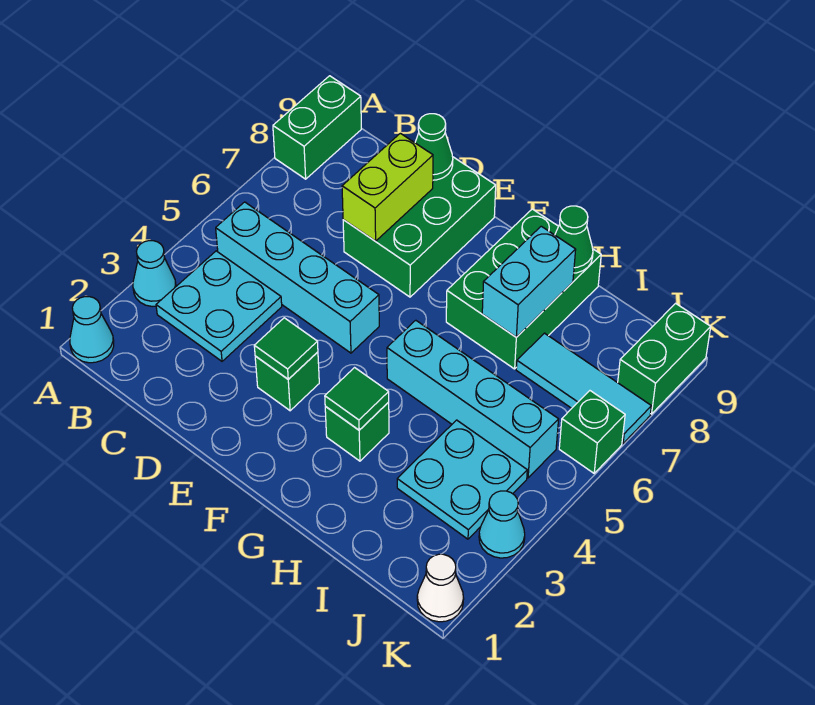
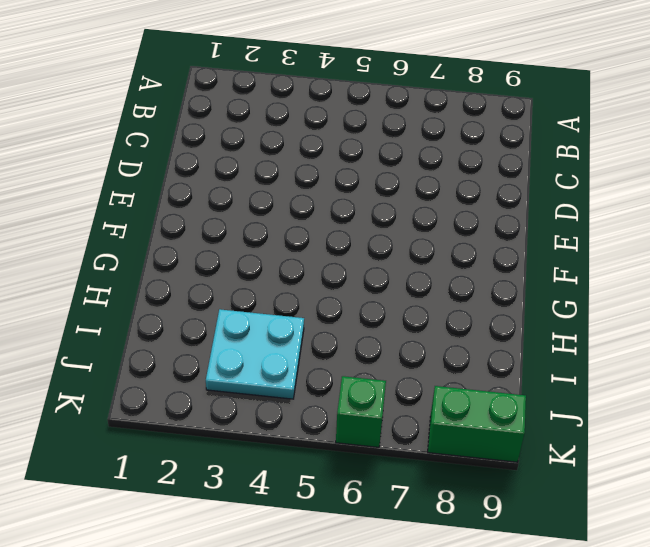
none -> cyan cone A1 level 1
none -> cyan cone A3 level 1
none -> green brick A8:A9 level 1

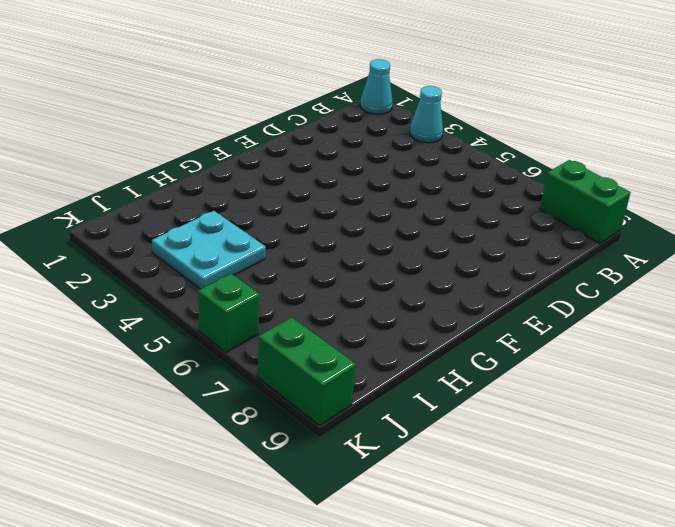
none -> cyan plate B3:C4 level 1
none -> cyan brick B5:E5 level 1
none -> green brick D7:E9 level 1

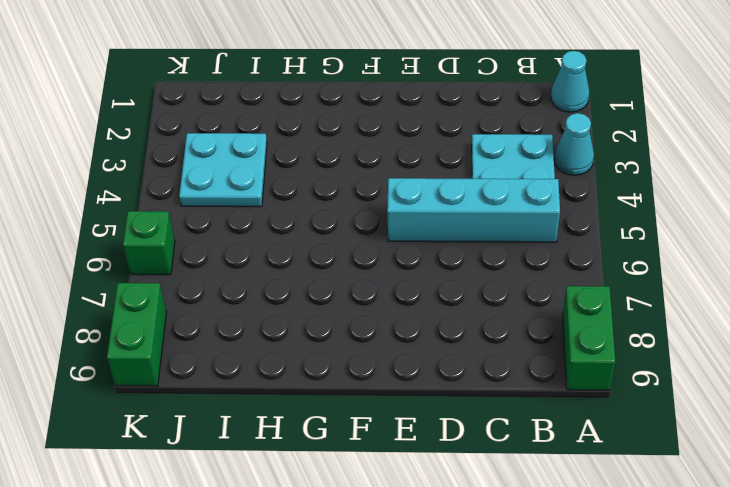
none -> green brick D7:E9 level 1
none -> green brick E3 level 1
none -> green brick G3 level 1

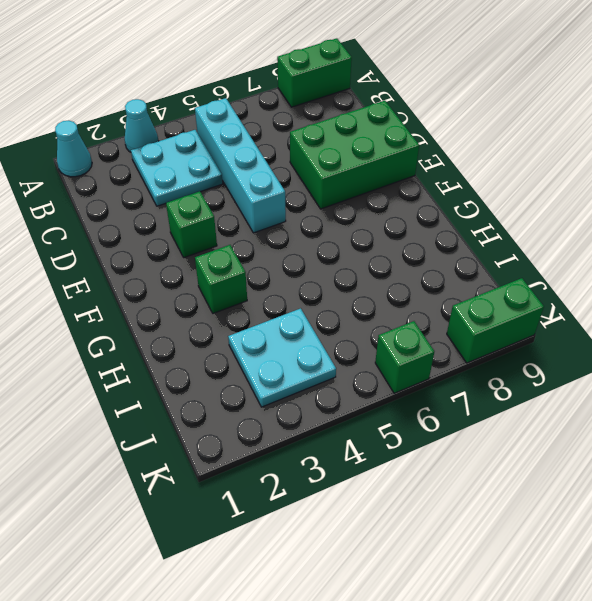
none -> cyan brick G5:J5 level 1
none -> green brick G7:H9 level 1
none -> cyan tile I7:K7 level 1

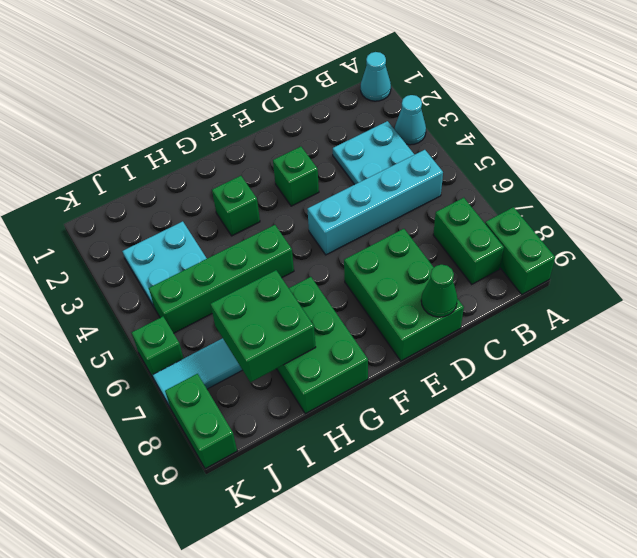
green brick B7:B8 level 1 -> none
green brick G5:J5 level 1 -> cyan brick G5:J5 level 1
green brick H7:I8 level 2 -> cyan brick H7:H8 level 2
none -> white cone K1 level 1
none -> cyan cone K3 level 1
none -> lime brick D7:D8 level 2

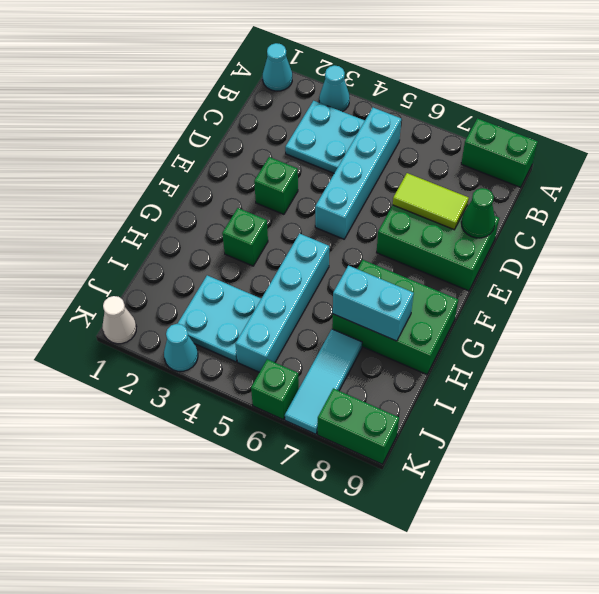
lime tile D7:D8 level 2 -> lime brick D7:D8 level 2
none -> green tile E3 level 2
none -> green tile G3 level 2
none -> green cone H9 level 2

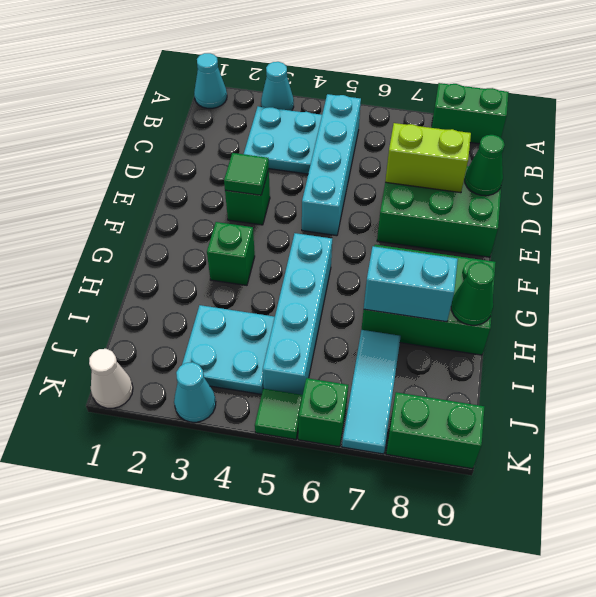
green tile K5 level 1 -> green tile G3 level 2

